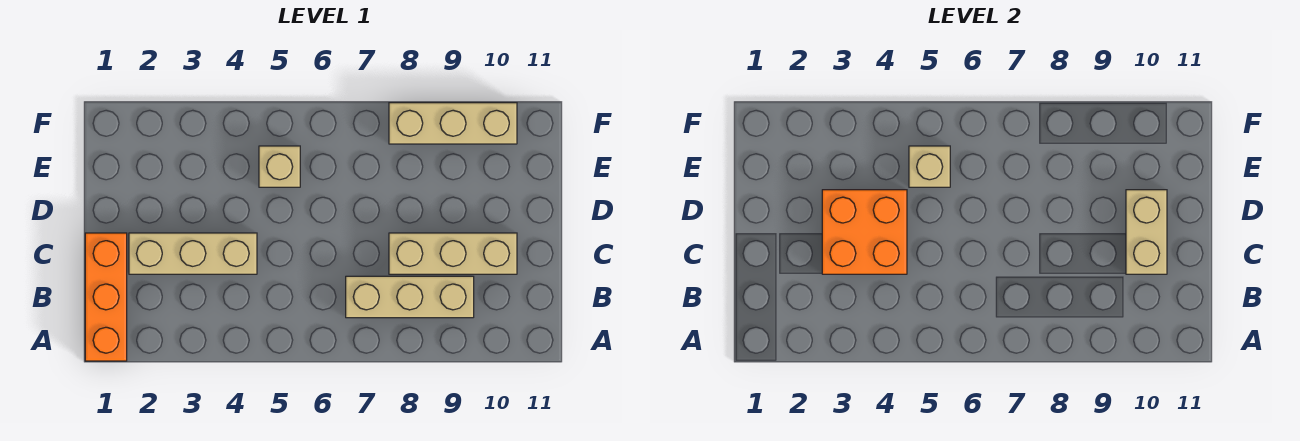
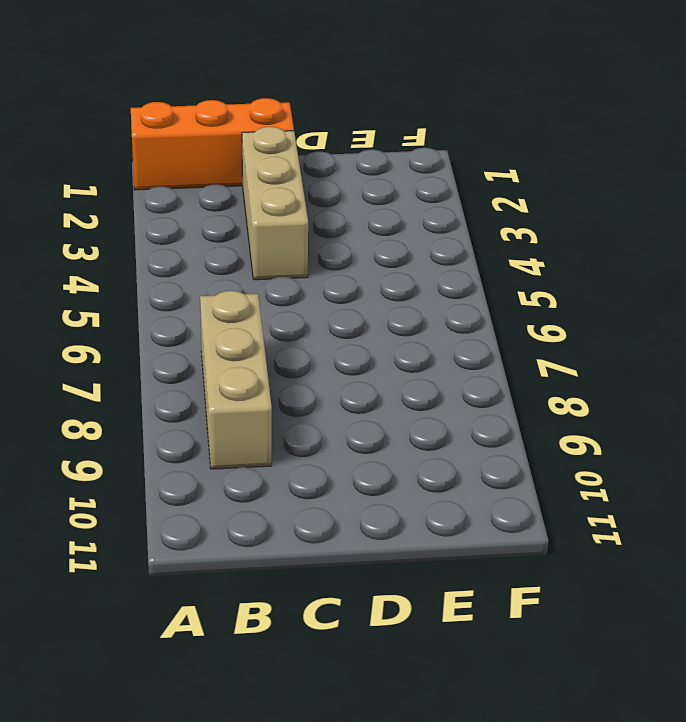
none -> tan brick C8:C10 level 1
none -> tan brick E5 level 1

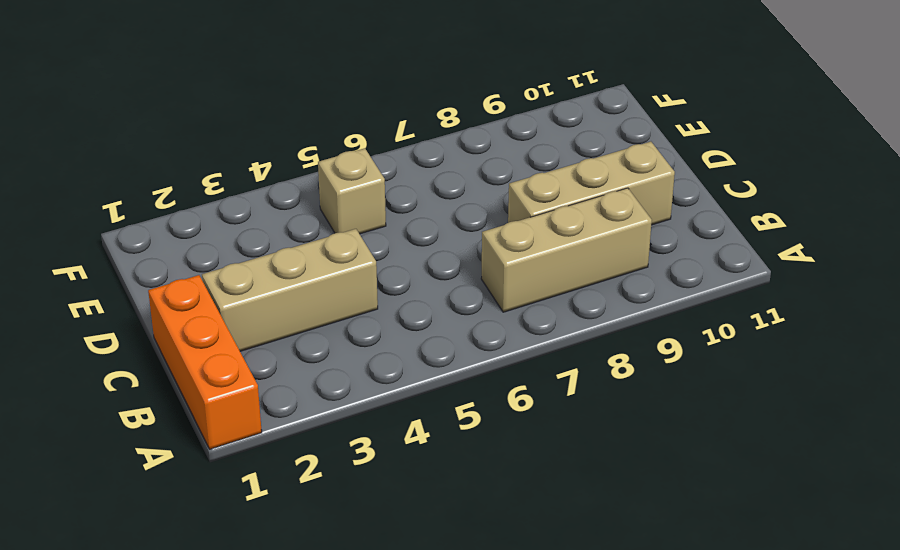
none -> tan brick F8:F10 level 1
none -> orange brick C3:D4 level 2

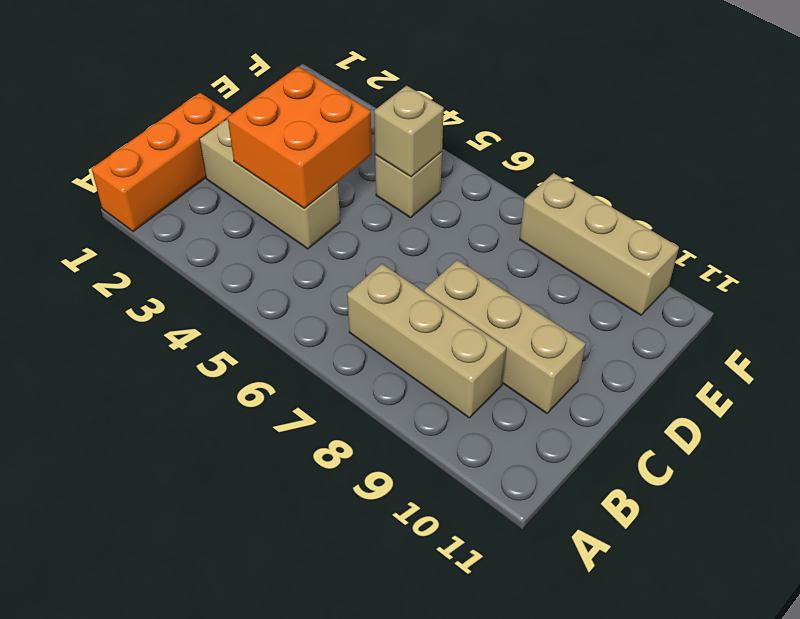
none -> tan brick C10:D10 level 2

